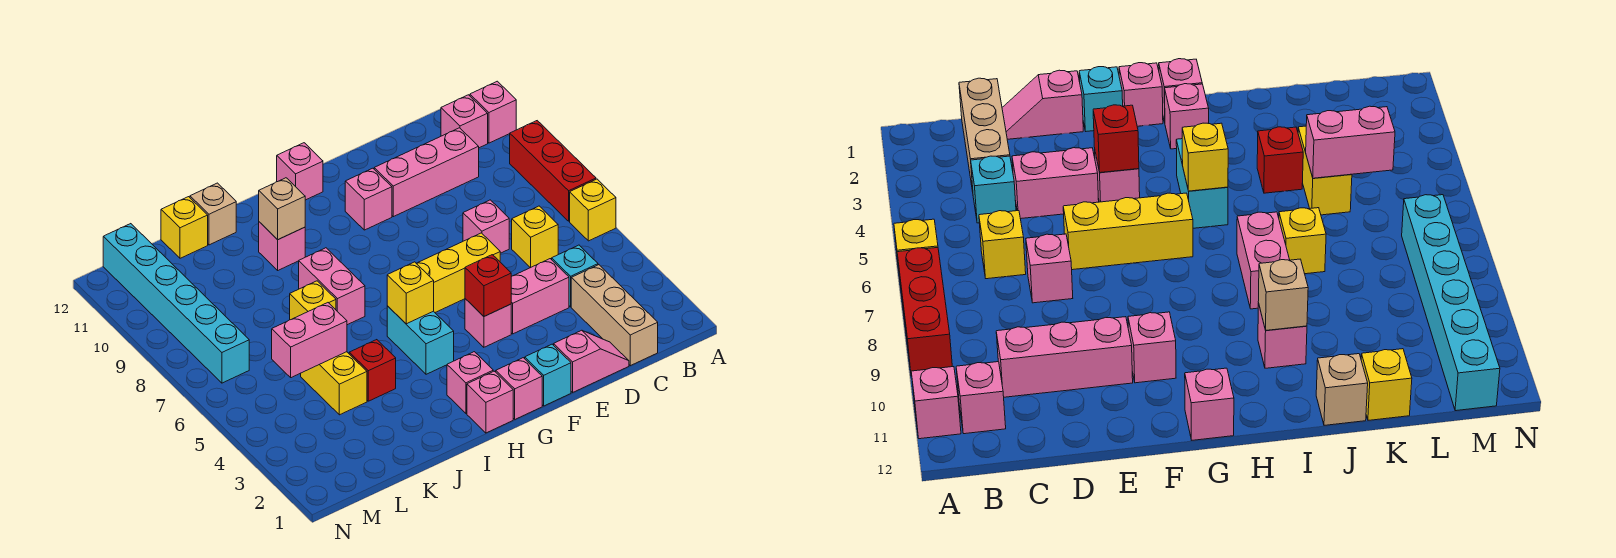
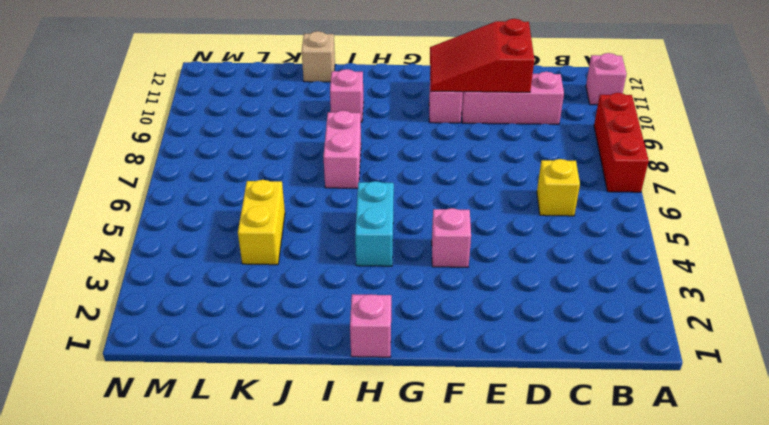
red slope D10:F11 level 2 top D -> none
none -> yellow brick A6 level 1
none -> pink brick B11 level 1
none -> tan brick C1:C3 level 1
none -> cyan brick C4 level 1

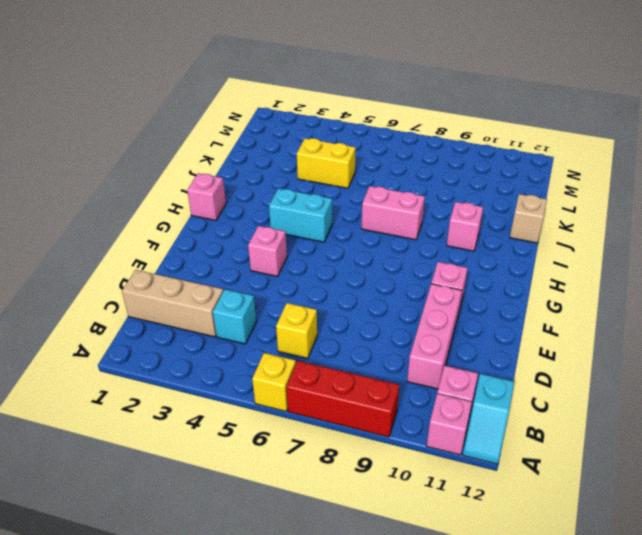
cyan slope A12:B12 level 1 top B -> none
none -> pink slope D1:E1 level 1 top E
none -> pink brick D4:E4 level 1
none -> pink brick D7 level 1
none -> yellow brick E6:G6 level 1

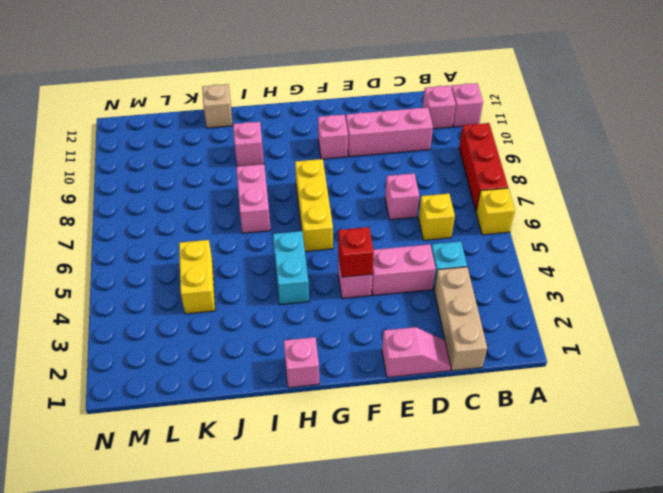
yellow brick G6:G8 level 1 -> yellow brick E6:G6 level 1
none -> cyan brick F1 level 1
none -> pink brick G1 level 1
none -> pink brick G12 level 1
none -> pink brick H2 level 1

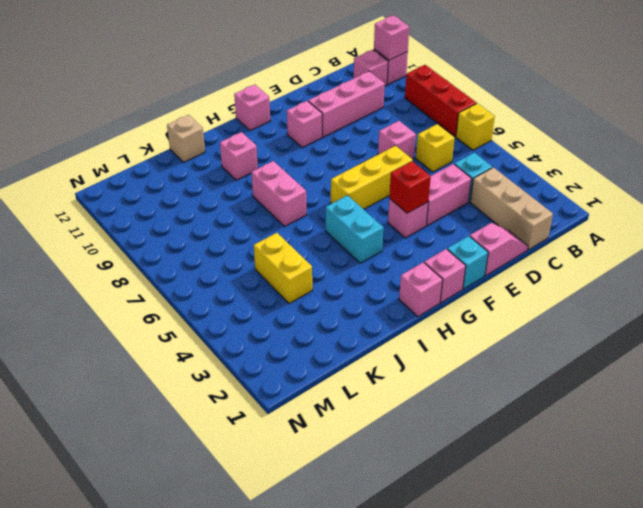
pink brick A11 level 2 -> pink brick H2 level 1
none -> red brick J4 level 1
none -> yellow brick J7 level 1
none -> yellow brick K12 level 1
none -> cyan brick M7:M12 level 1

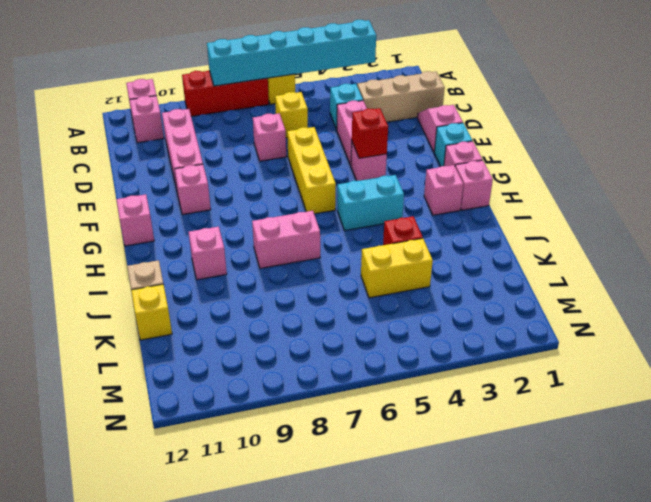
cyan brick A3:A8 level 2 -> cyan brick M7:M12 level 1
none -> yellow brick J7 level 1
none -> yellow brick H5 level 2
none -> tan brick I10 level 2
none -> pink brick K5:L5 level 2

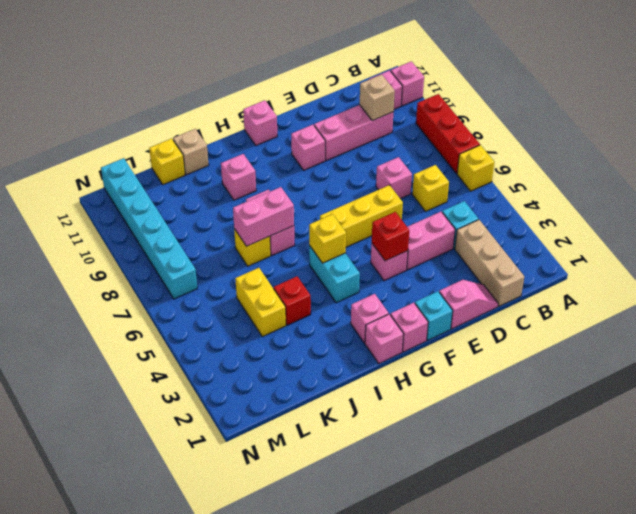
tan brick C10 level 2 -> tan brick I10 level 2
pink brick I7:J7 level 2 -> pink brick K5:L5 level 2

